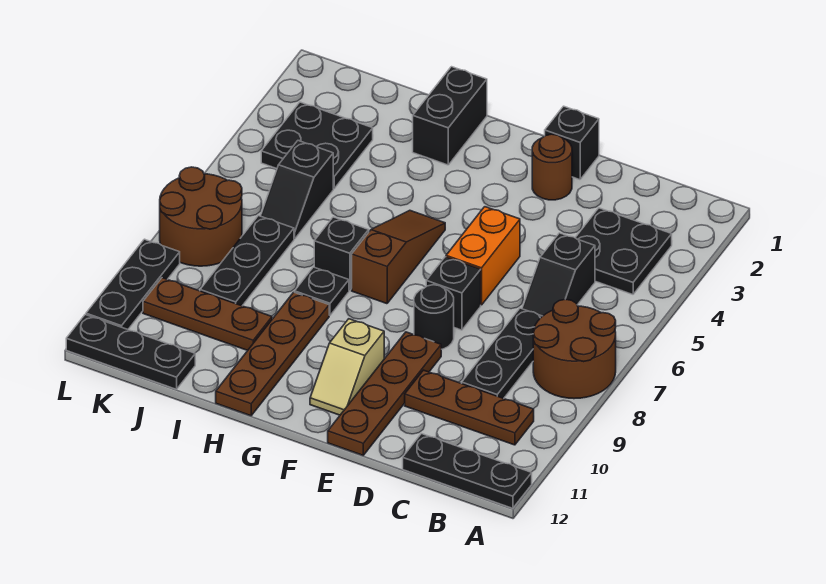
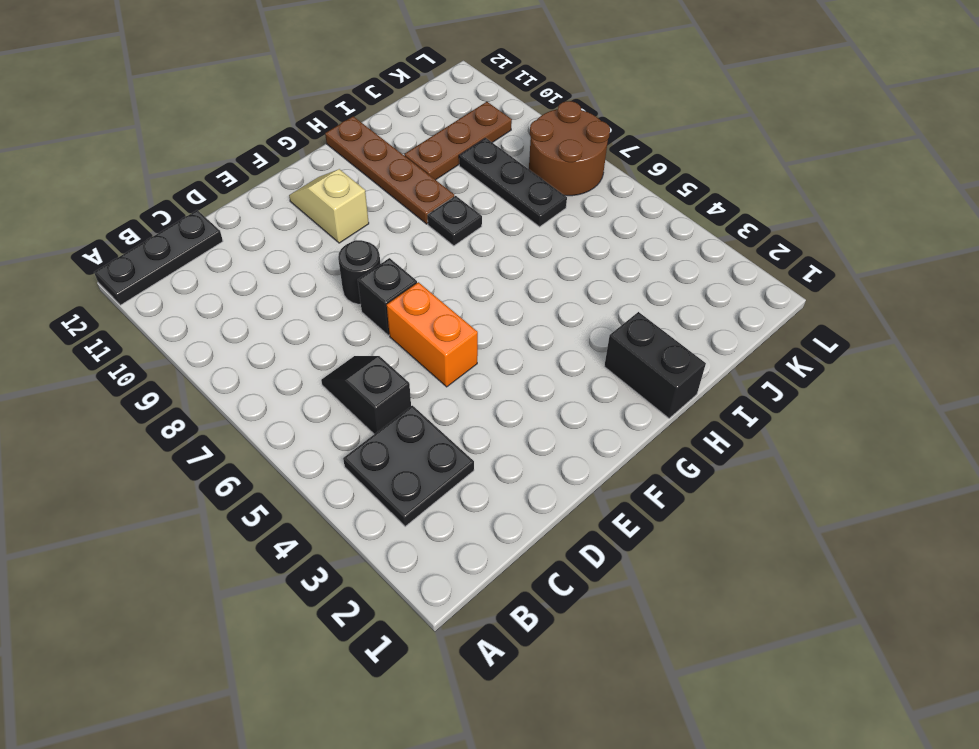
none -> brown round brick A7:B8 level 1
none -> brown plate B10:D10 level 1
none -> black plate C7:C9 level 1

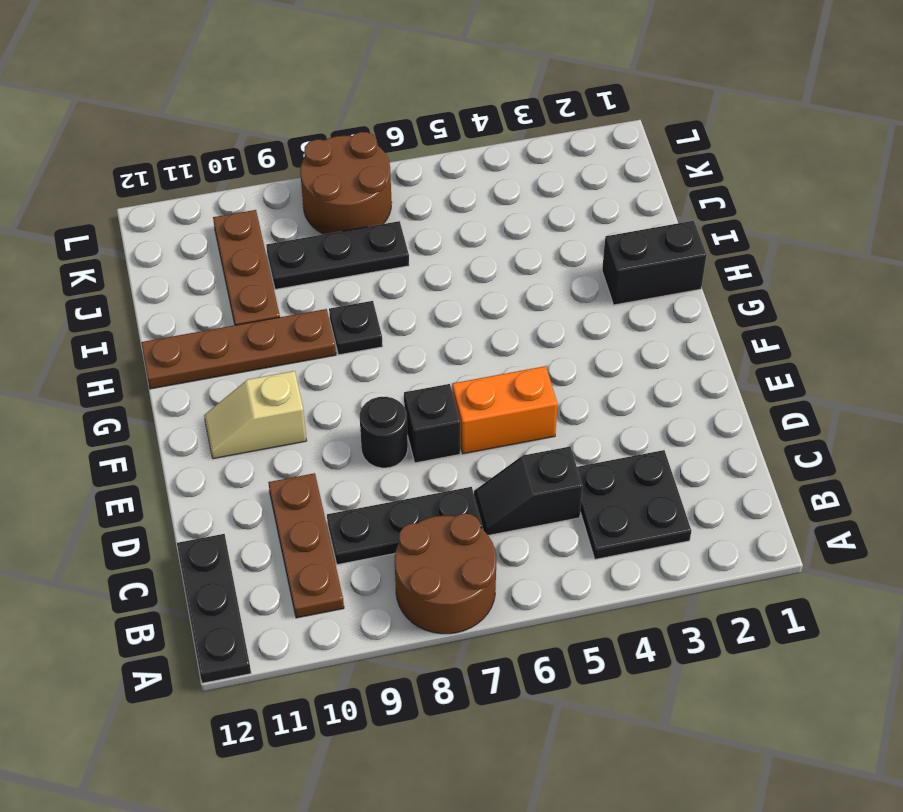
none -> black brick E1 level 1
none -> brown round brick E2 level 1
none -> brown plate E9:E12 level 1

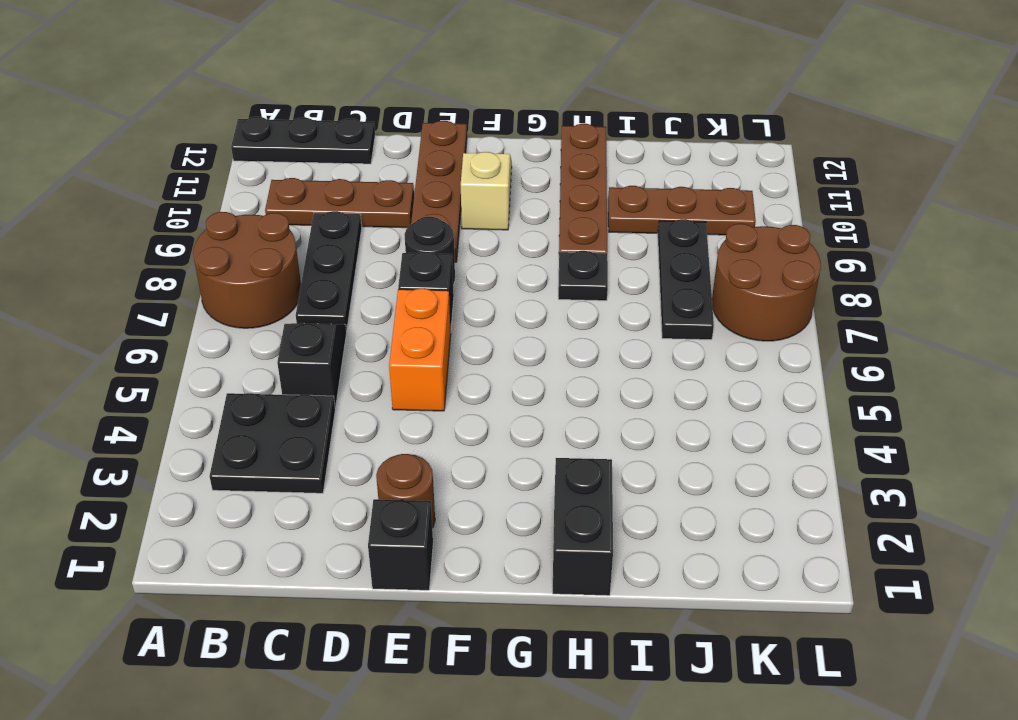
none -> brown slope G5:G7 level 1 top 7
none -> black brick H7 level 1
none -> black plate J3:K4 level 1

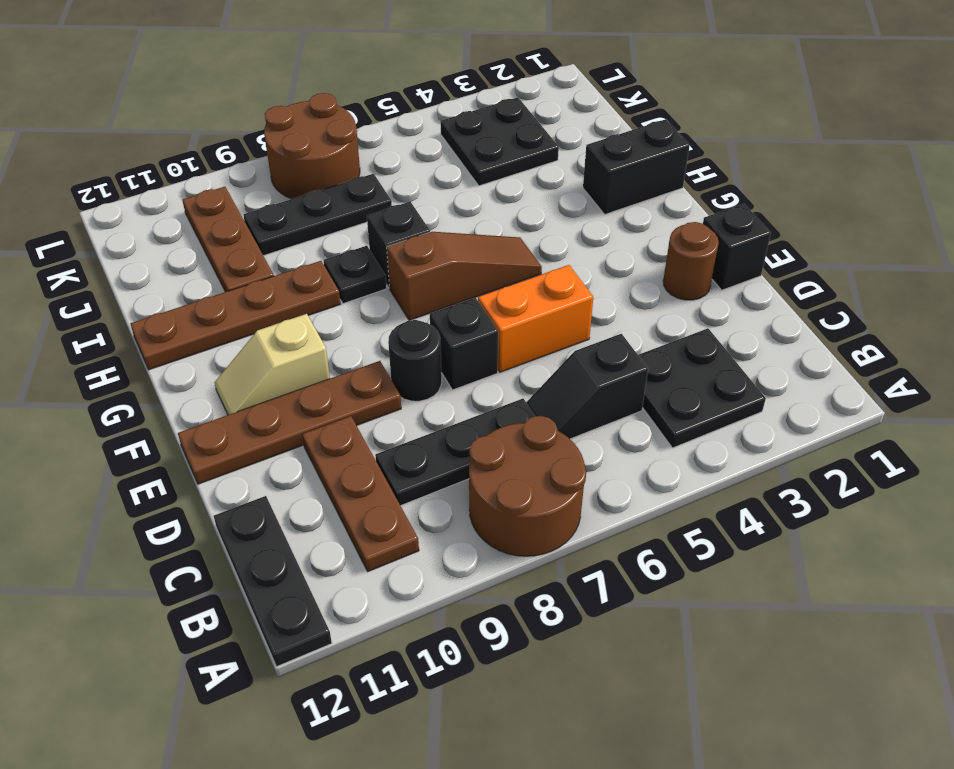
none -> black slope J5:J6 level 1 top 5
none -> black plate J12:L12 level 1
none -> black plate L9:L11 level 1

